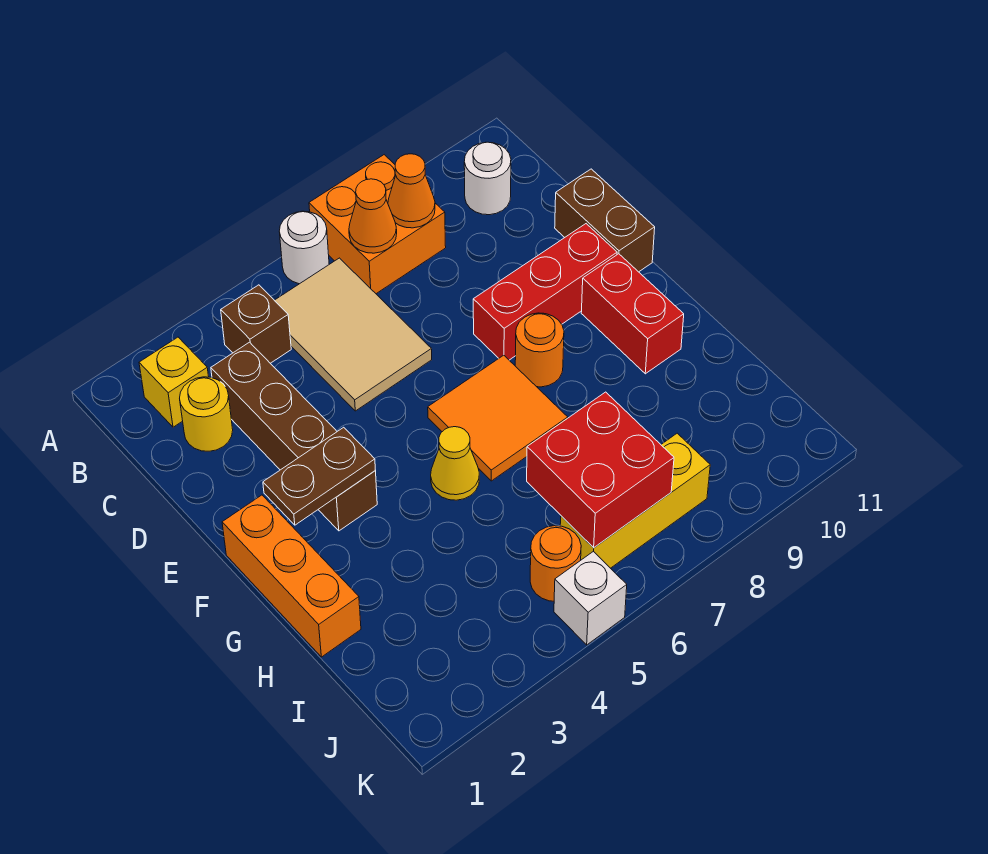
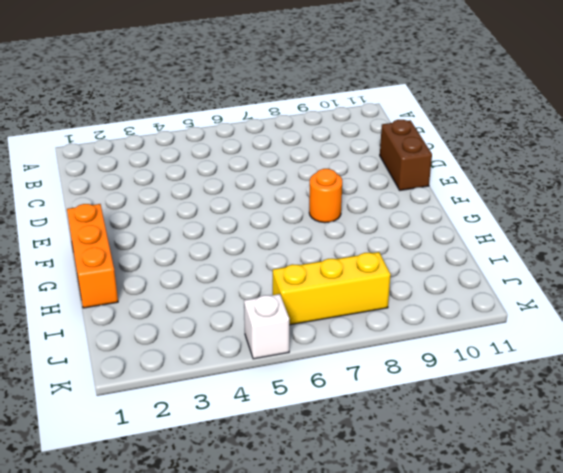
none -> white round brick A6 level 1
none -> orange brick A7:B8 level 1
none -> yellow brick B2 level 1

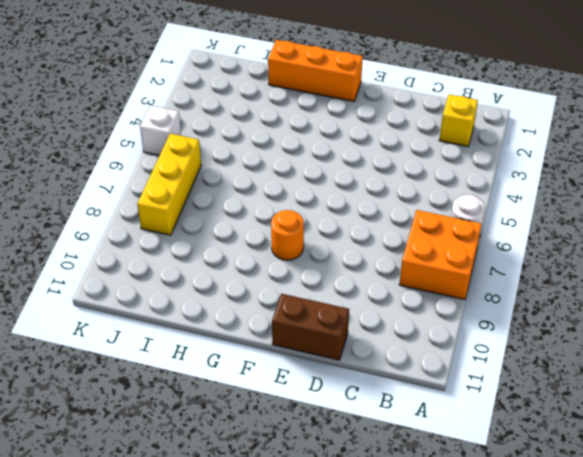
none -> brown brick B4 level 1
none -> tan tile B5:D6 level 1
none -> white round brick B10 level 1

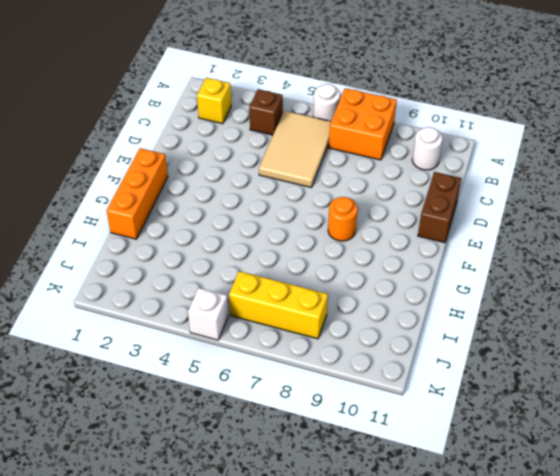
none -> yellow round brick C2 level 1
none -> brown brick C3:F3 level 1
none -> red brick E8:E10 level 1

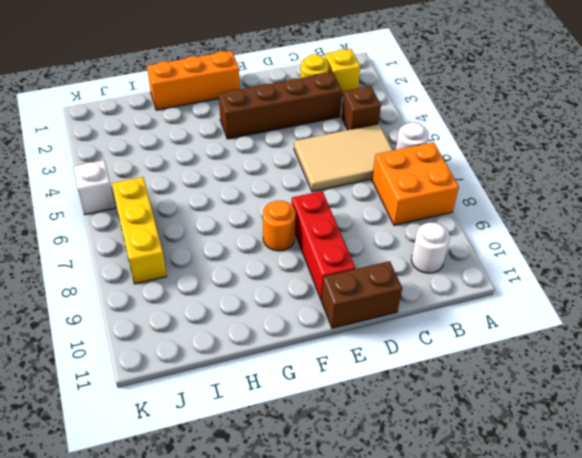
none -> orange tile F6:G7 level 1
none -> red brick F10:G10 level 1
none -> yellow cone G5 level 1

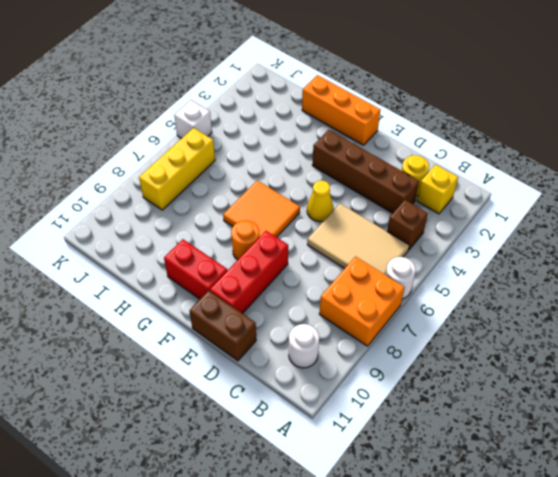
yellow cone E5 level 1 -> yellow cone G5 level 1
none -> orange round brick J5 level 1
none -> orange cone B7 level 2
none -> orange cone B8 level 2

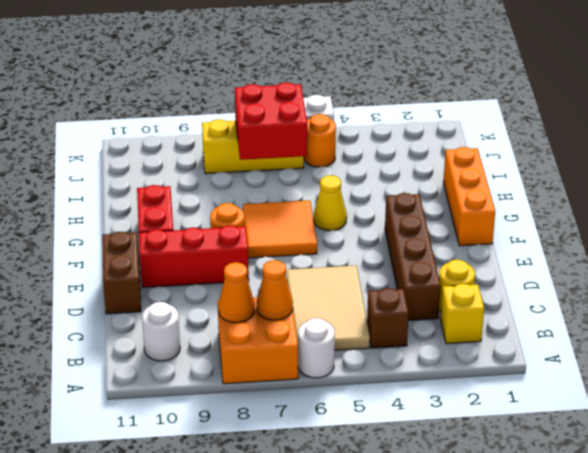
none -> brown plate F2:F3 level 2

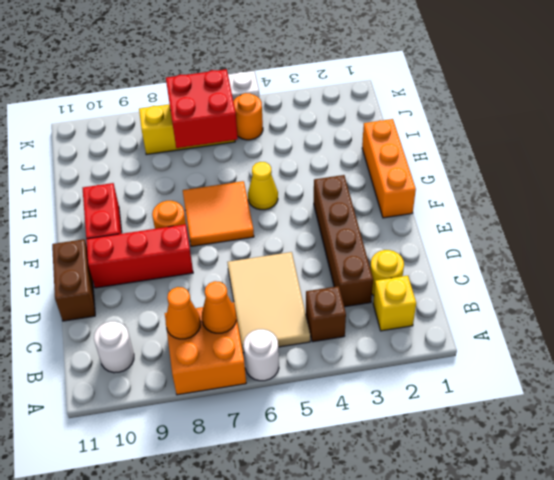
none -> brown plate F2:F3 level 2

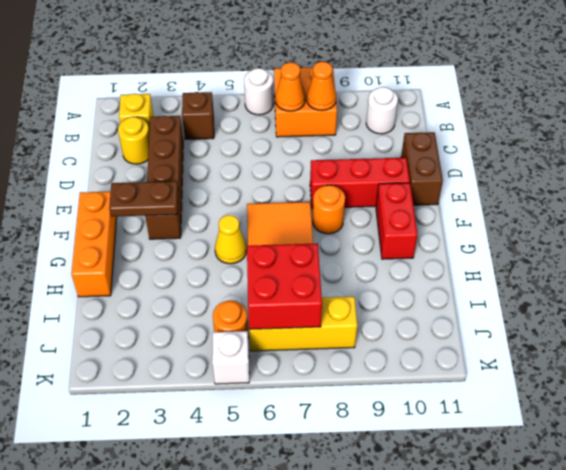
none -> tan tile B5:D6 level 1

